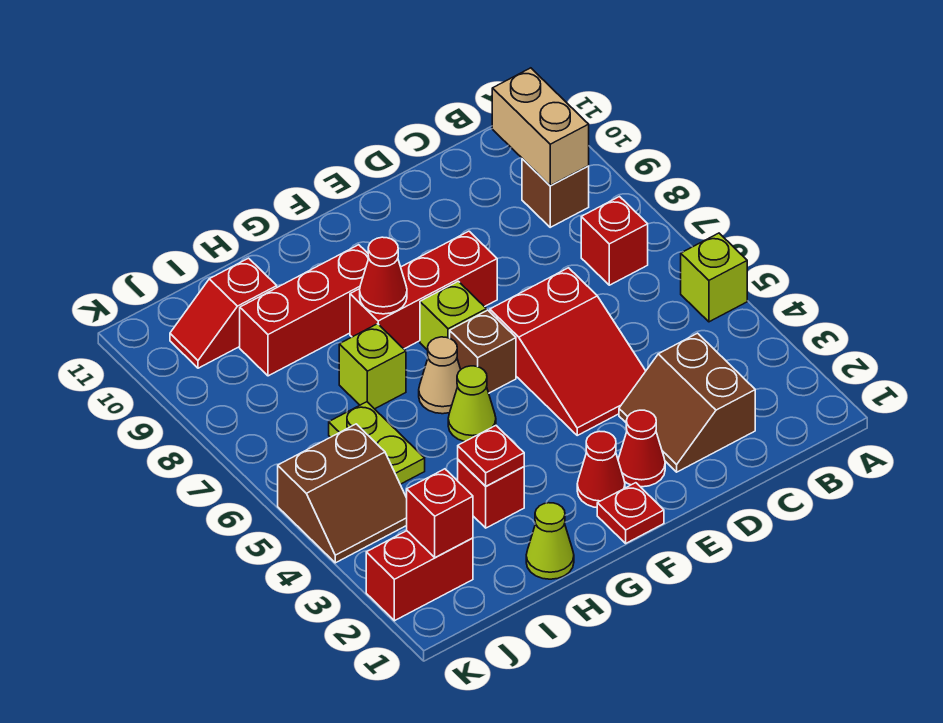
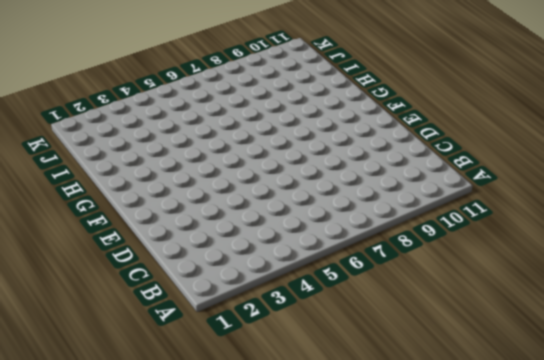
none -> lime brick A5 level 1
none -> red brick B7 level 1
none -> brown brick B9 level 1

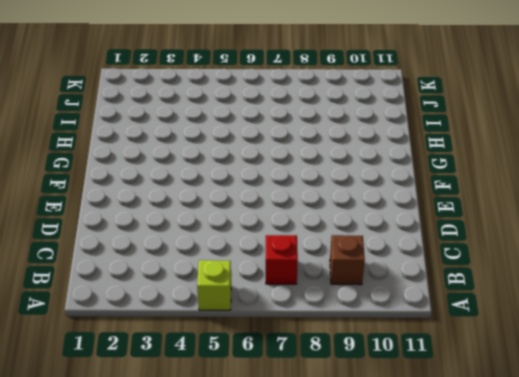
none -> brown slope C2:D3 level 1 top C
none -> red slope D4:E6 level 1 top 6
none -> red cone E2 level 1

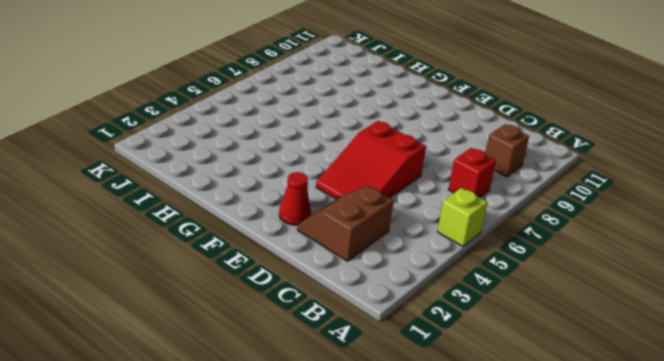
none -> red brick E8:G8 level 1
none -> red plate F1 level 1
none -> red cone F2 level 1

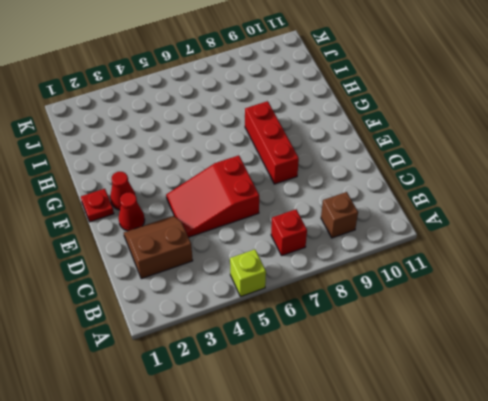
none -> brown brick F6 level 1
none -> lime brick F7 level 1
none -> lime cone G5 level 1

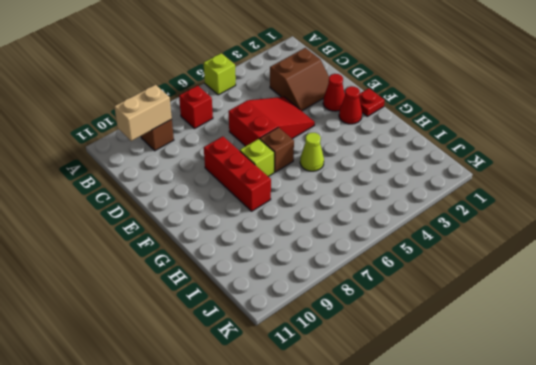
none -> tan cone G6 level 1
none -> red brick G9:I9 level 1
none -> lime cone H1 level 1

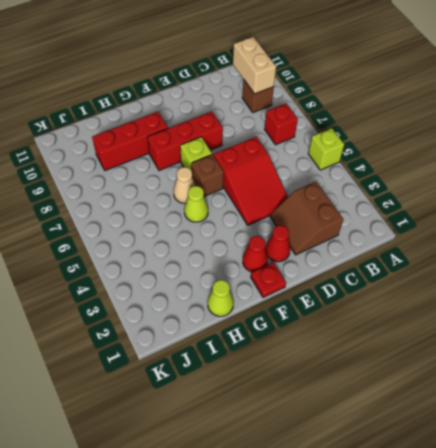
none -> red brick H3 level 1
none -> lime brick H7 level 1
none -> lime plate I5:I6 level 1

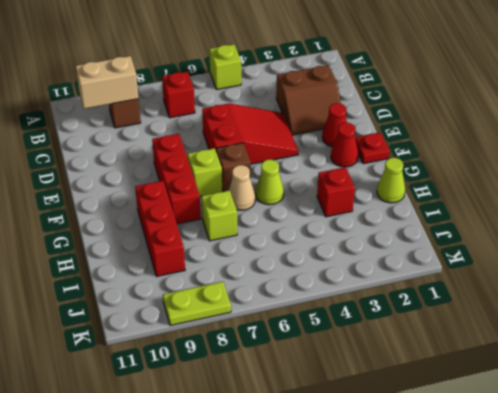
lime plate K8:K9 level 1 -> lime plate I5:I6 level 1
none -> red slope I10:J10 level 1 top I
none -> red brick J2:K2 level 1
none -> brown slope J4:K5 level 1 top 5

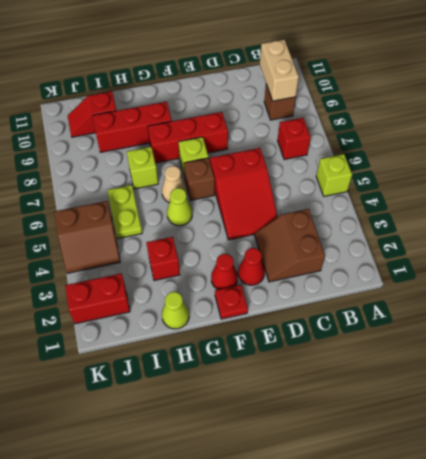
none -> red cone G8 level 2
none -> red plate H3 level 2
none -> red brick J2 level 2

